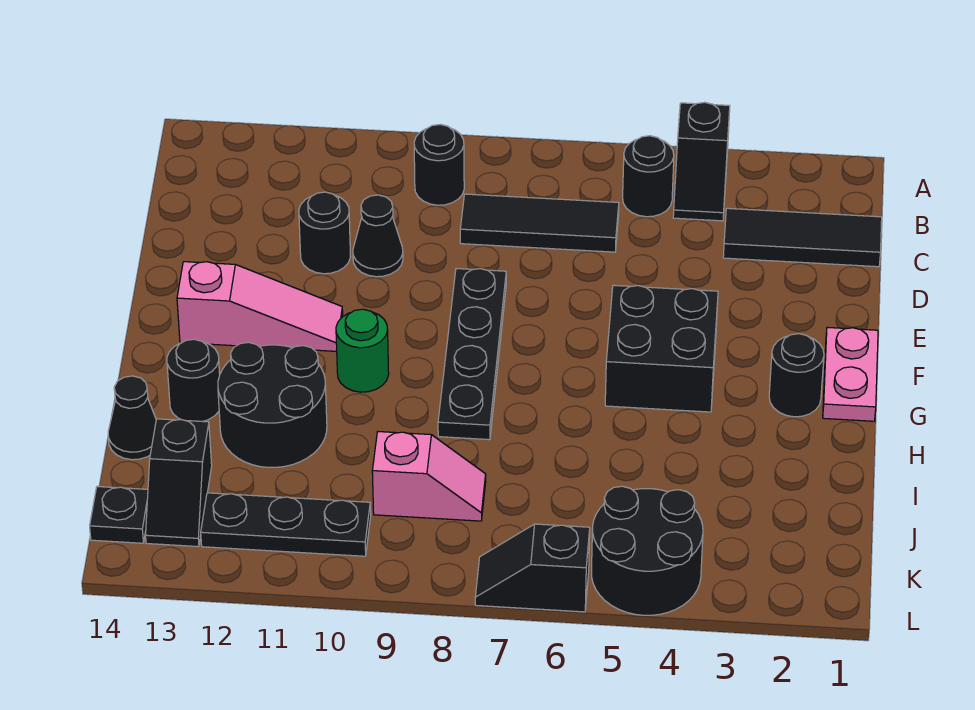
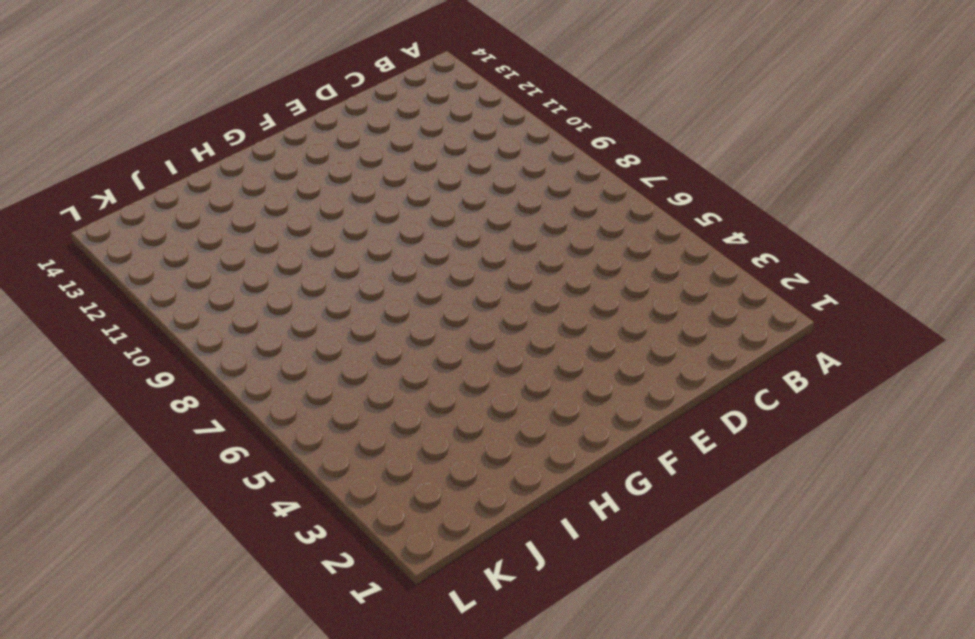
none -> black slope A4:B4 level 1 top A
none -> black round brick B5 level 1
none -> black round brick B9 level 1

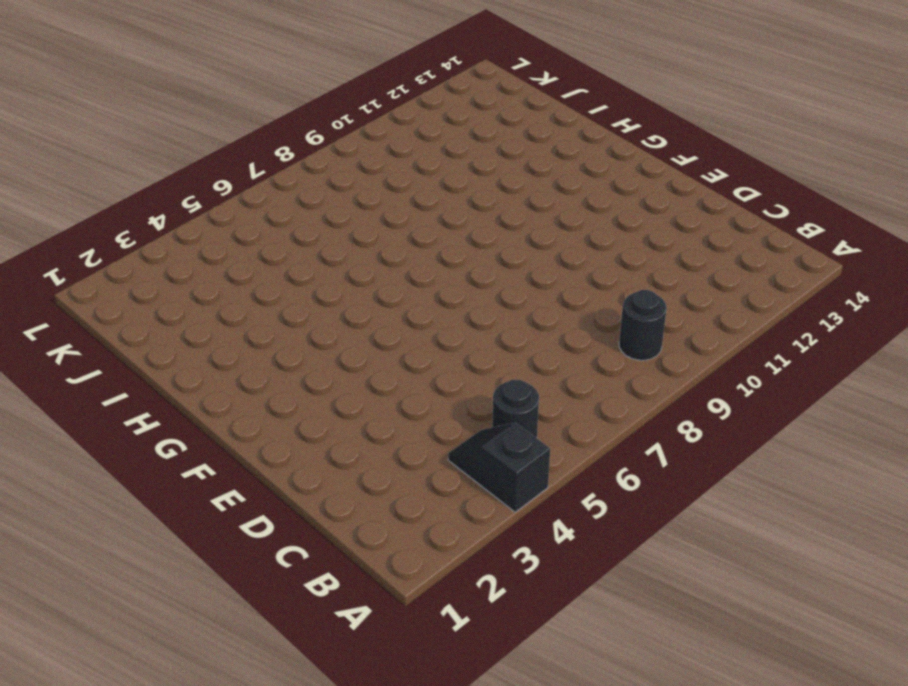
none -> black tile C1:C3 level 1
none -> black tile C6:C8 level 1
none -> black cone D10 level 1

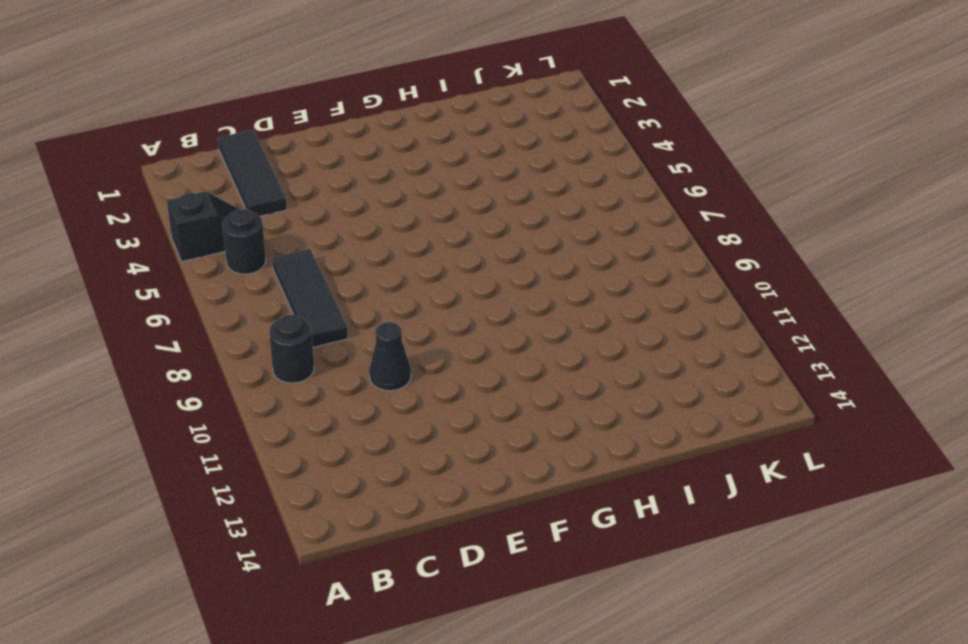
none -> black round brick D11 level 1
none -> black plate E8:H8 level 1
none -> pink plate F1:G1 level 1

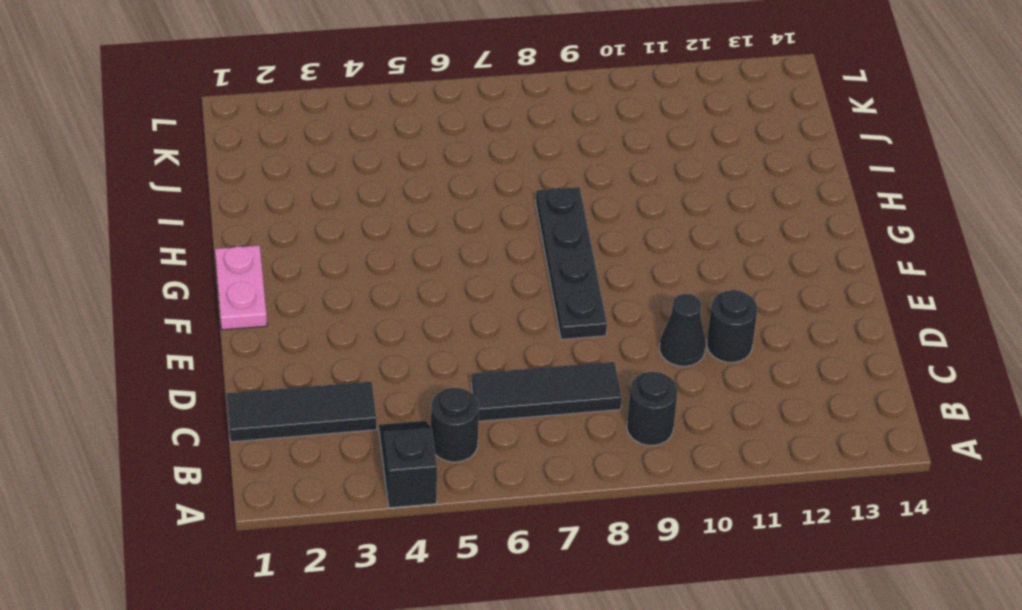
none -> black brick F4:G5 level 1
none -> pink slope F11:F13 level 1 top 13
none -> black round brick G2 level 1

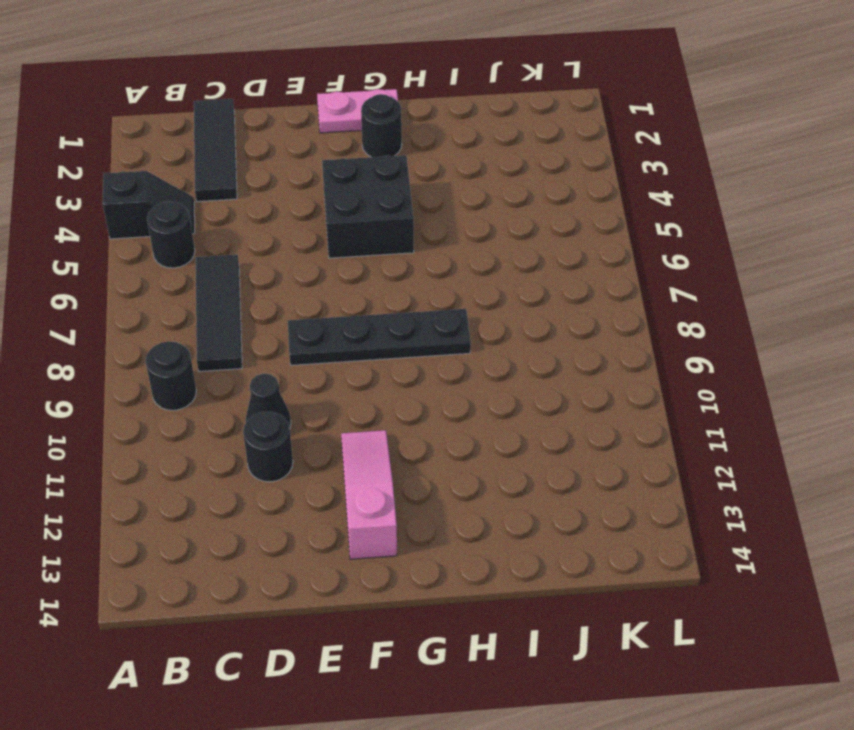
none -> green round brick G10 level 1
none -> black round brick H11:I12 level 1
none -> black round brick H13 level 1

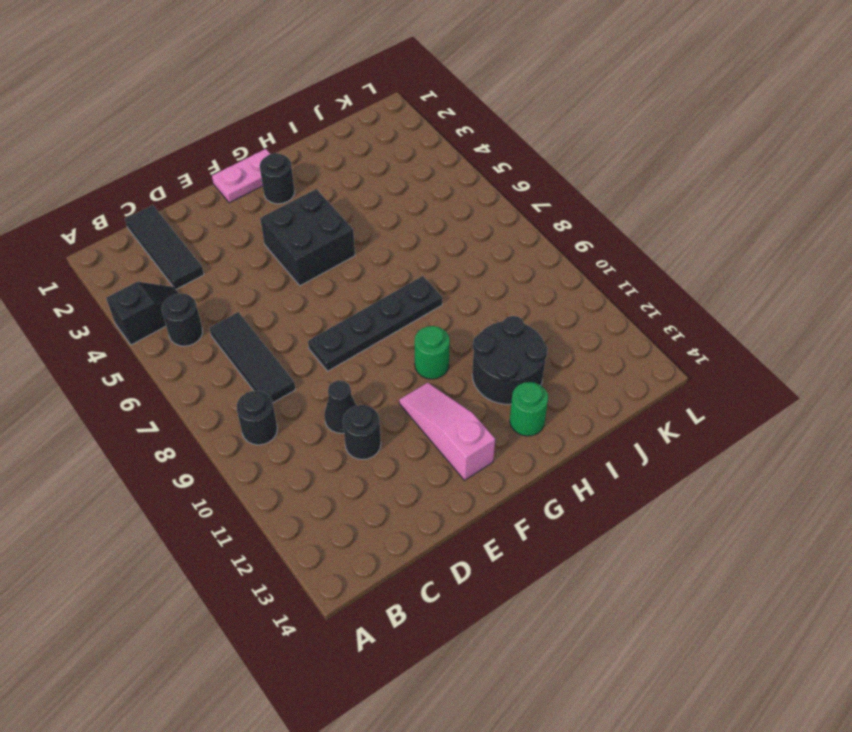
green round brick H13 level 1 -> black round brick H13 level 1
none -> black cone I14 level 1
none -> pink slope J8:J9 level 1 top 9
none -> black slope J13:K13 level 1 top J

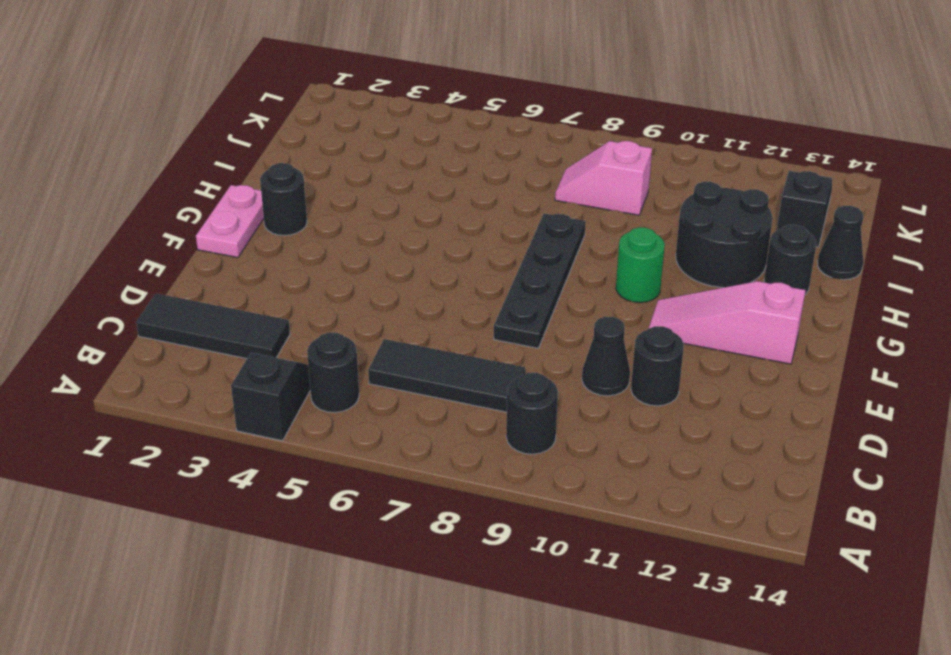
none -> black brick F4:G5 level 1
none -> black round brick K4:L5 level 1
none -> black plate K10:K12 level 1

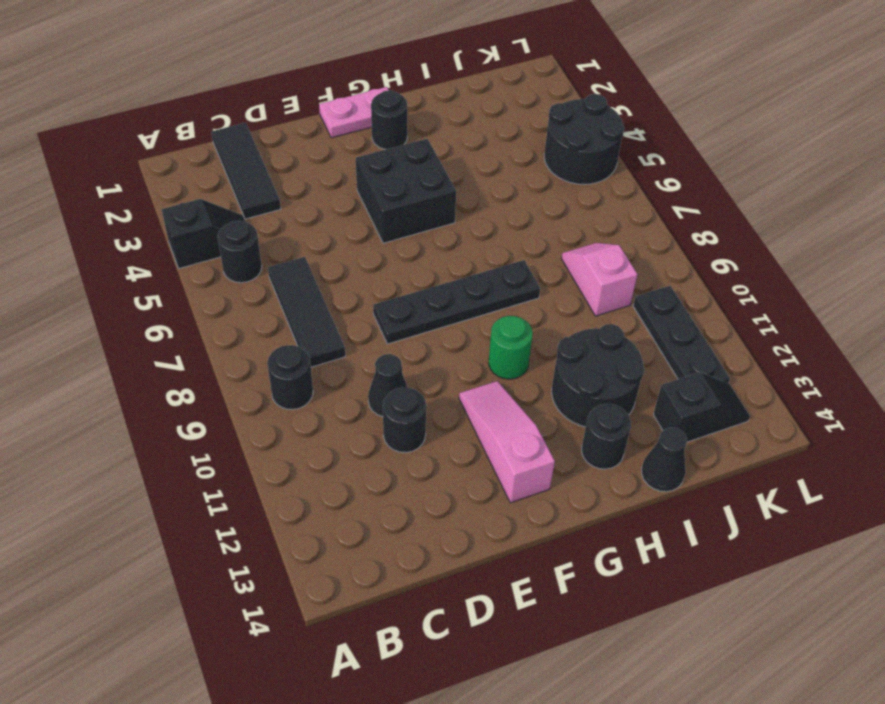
none -> black plate K14 level 1
none -> black slope L6:L7 level 1 top 6

